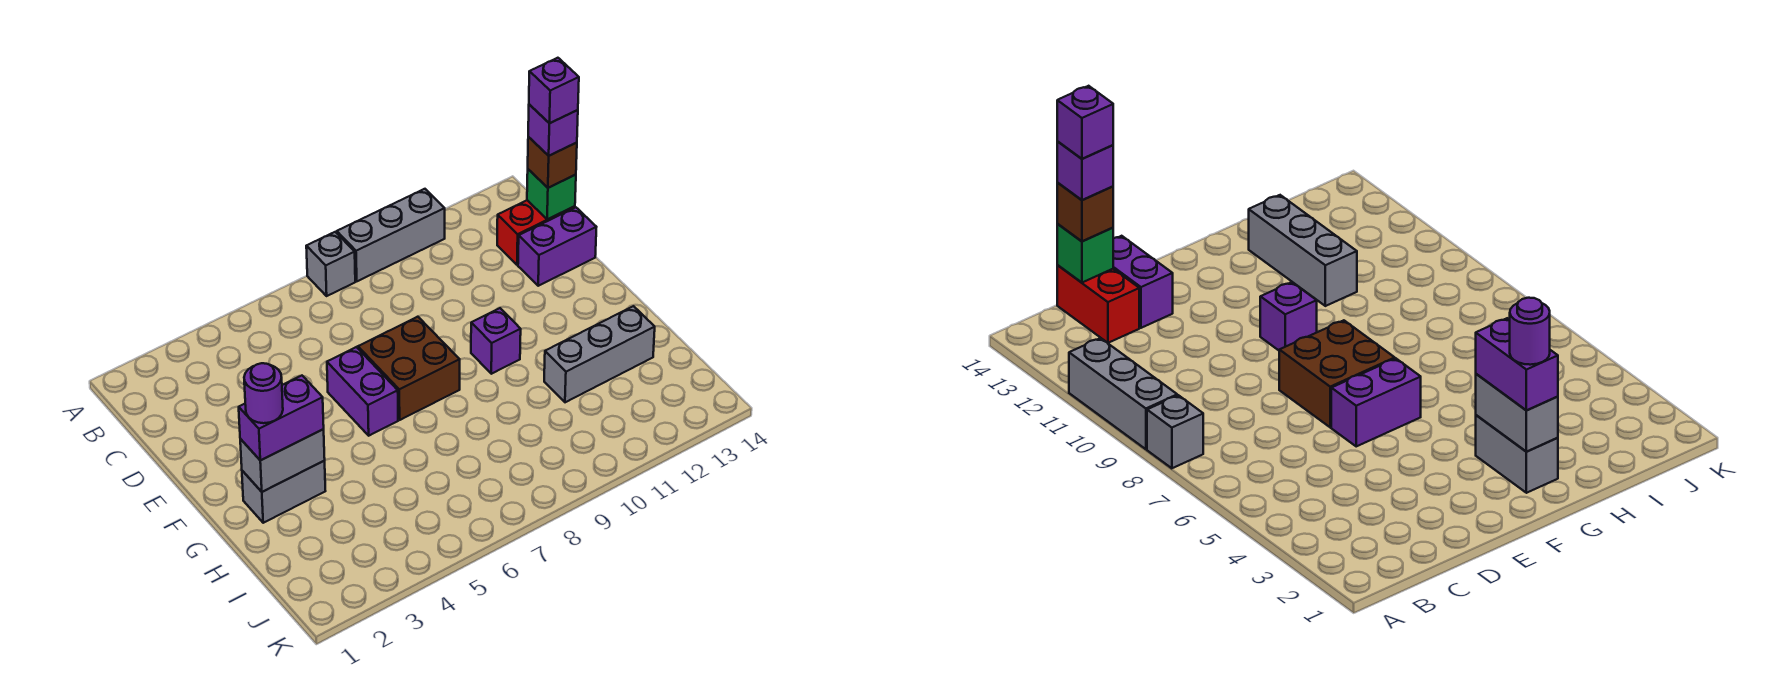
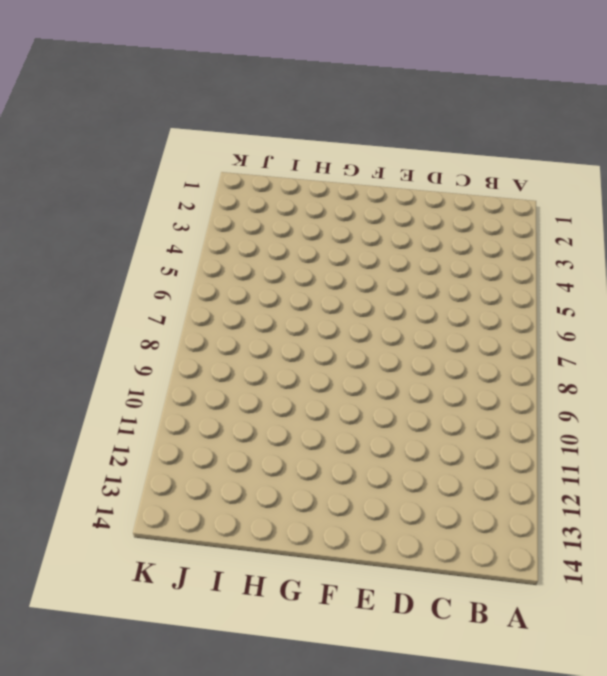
none -> grey brick A8 level 1
none -> grey brick A9:A11 level 1
none -> red brick C13:C14 level 1

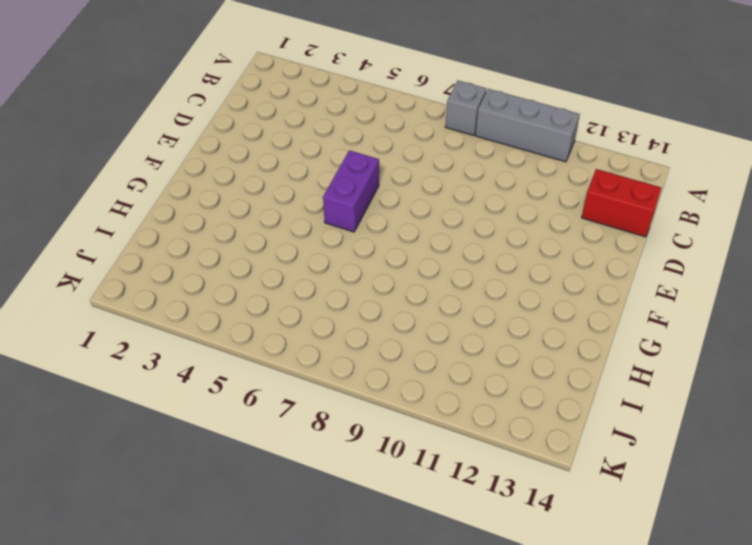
none -> purple brick D13:D14 level 1
none -> brown brick E7:F8 level 1
none -> purple brick F10 level 1

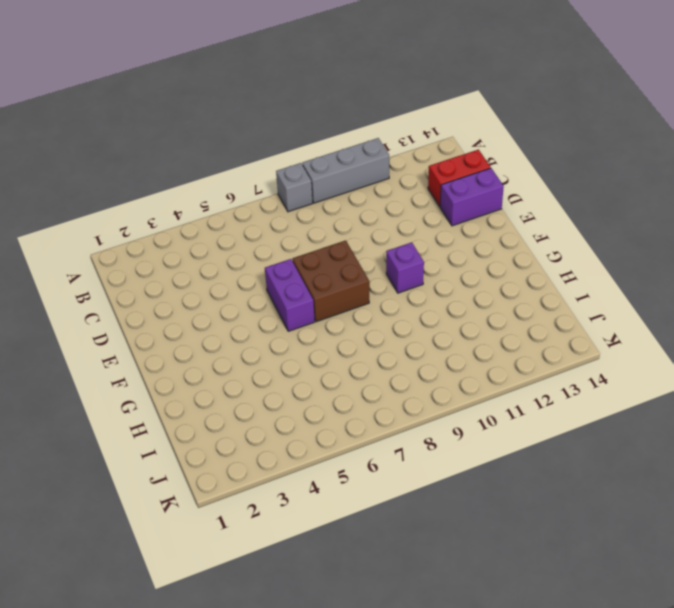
none -> grey brick G2:G3 level 1
none -> grey brick H11:H13 level 1
none -> green brick C14 level 2

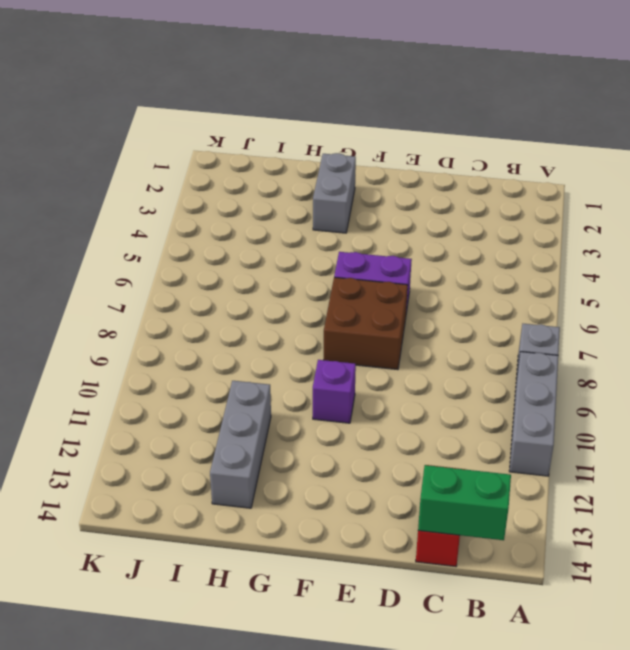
green brick B14:C14 level 2 -> green brick C14 level 2
none -> purple brick D13:D14 level 1
none -> grey brick G2:G3 level 2
none -> brown brick C14 level 3

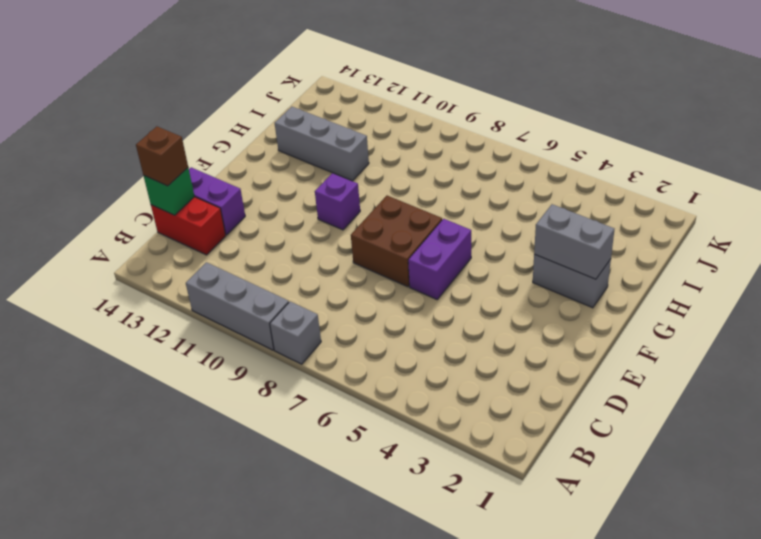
none -> purple brick G2:G3 level 3
none -> purple brick C14 level 4
none -> purple round brick G2 level 4

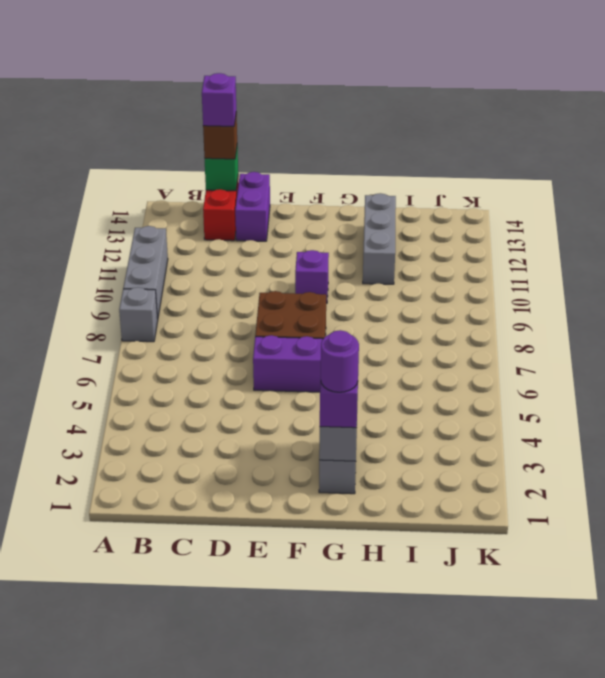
none -> purple brick C14 level 5

